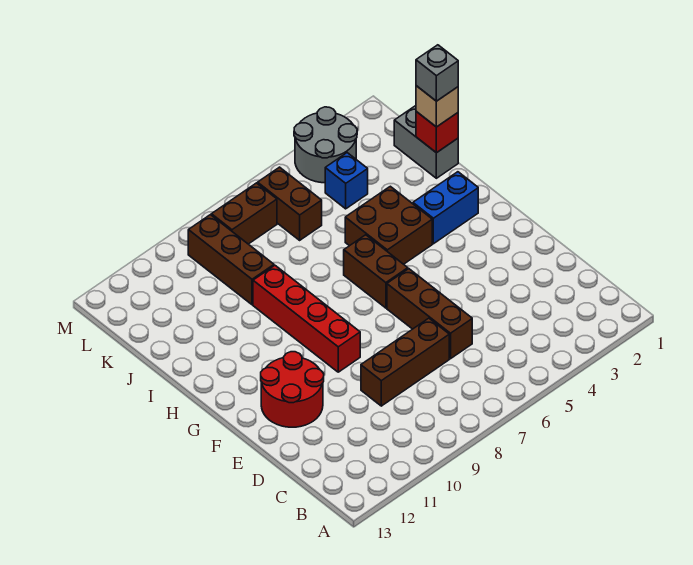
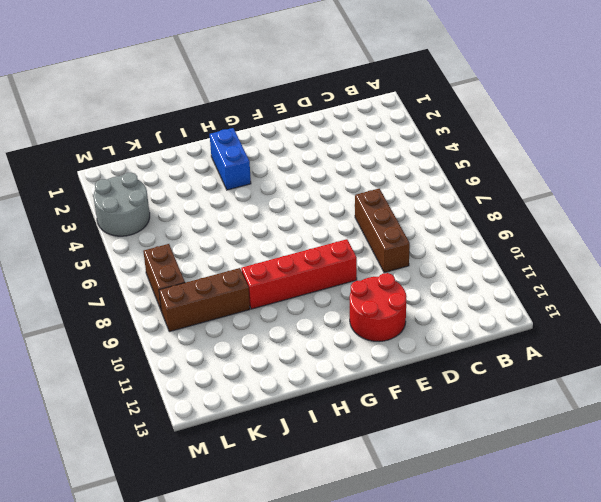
none -> brown brick D6:F6 level 1
none -> brown brick G6:H6 level 1
none -> brown brick H4:I5 level 1

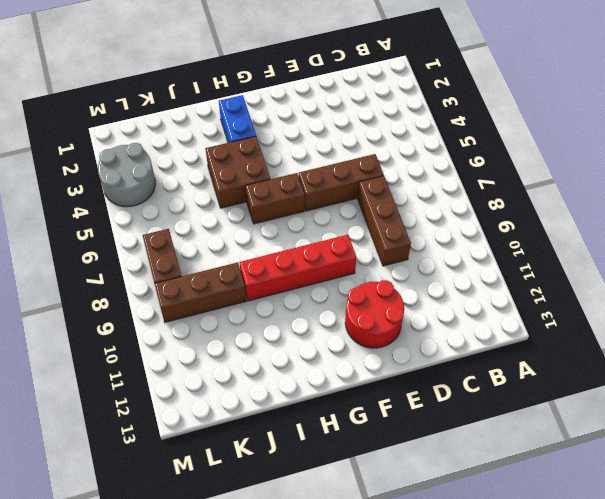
none -> grey brick J1:K1 level 1
none -> blue brick K4 level 1
none -> brown brick K6:L6 level 1

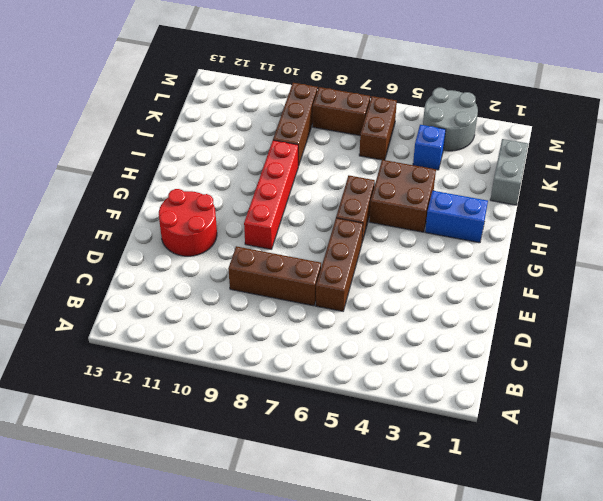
none -> red brick J1 level 2
none -> tan brick J1 level 3
none -> grey brick J1 level 4

